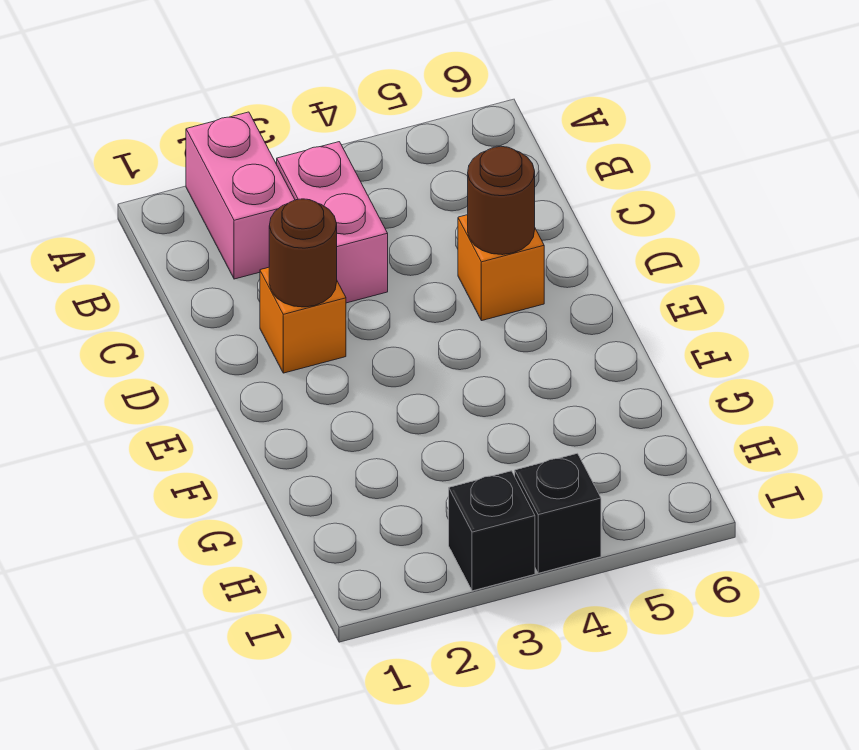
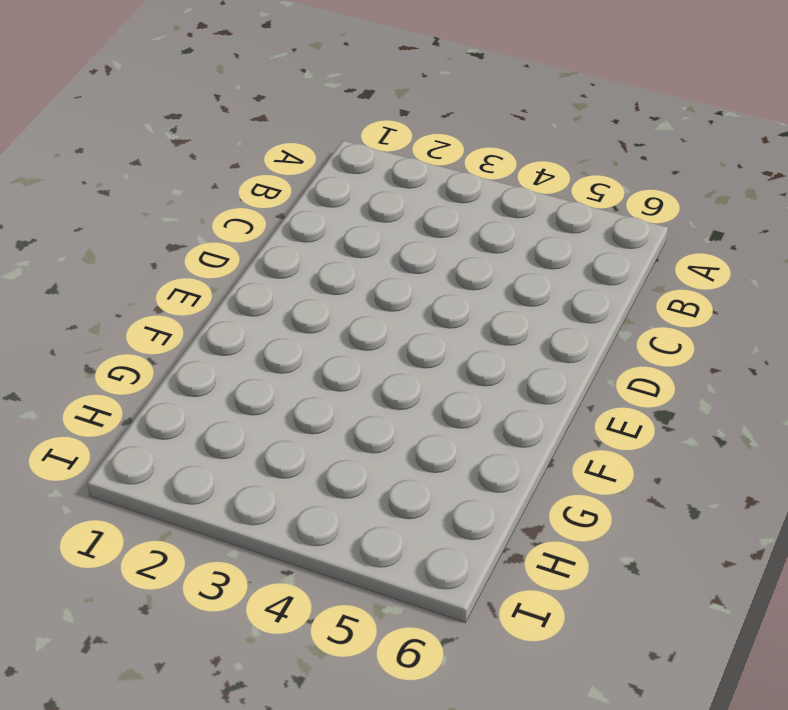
none -> pink brick A2:B2 level 1
none -> pink brick B3:C3 level 1

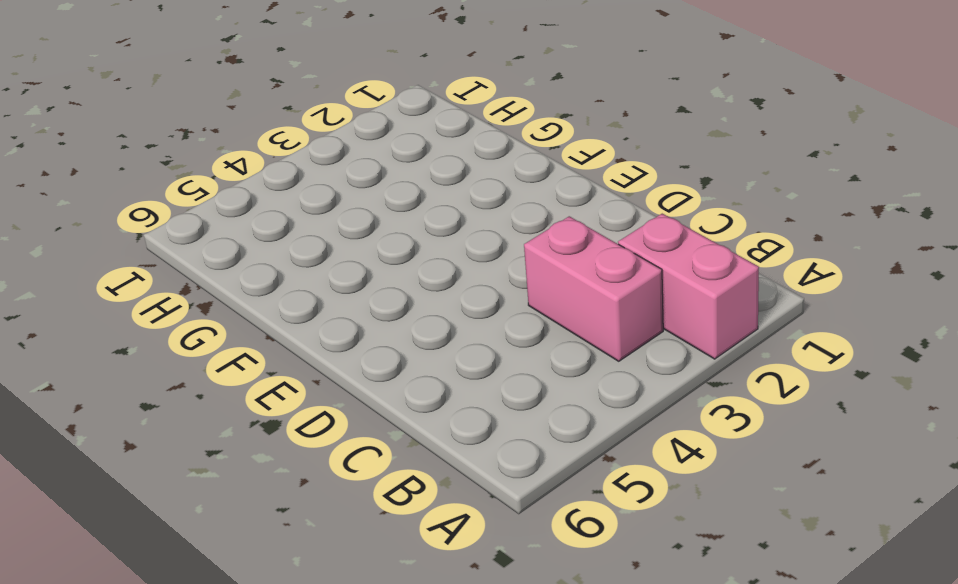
none -> orange brick D2 level 1
none -> orange brick D5 level 1

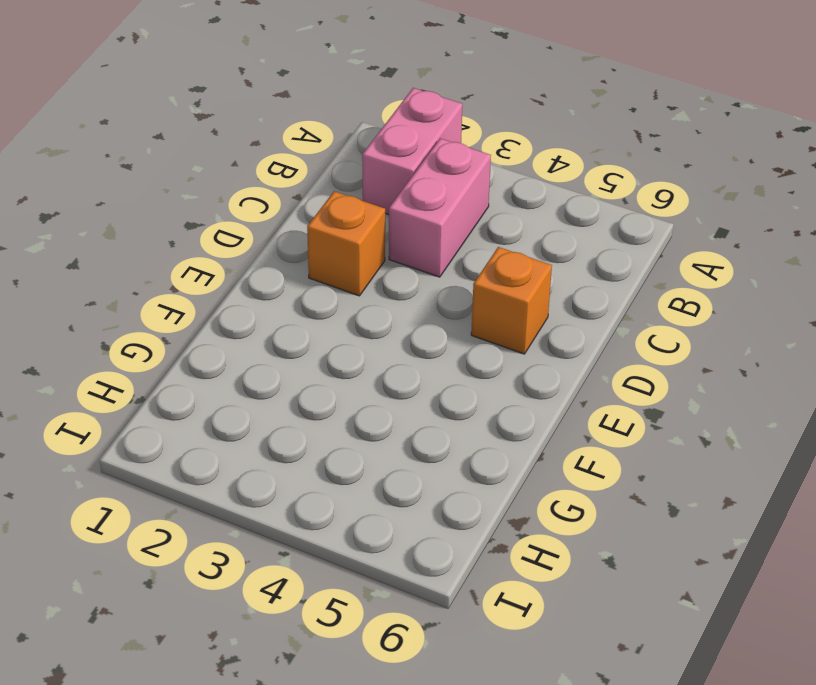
none -> black brick I3 level 1
none -> black brick I4 level 1

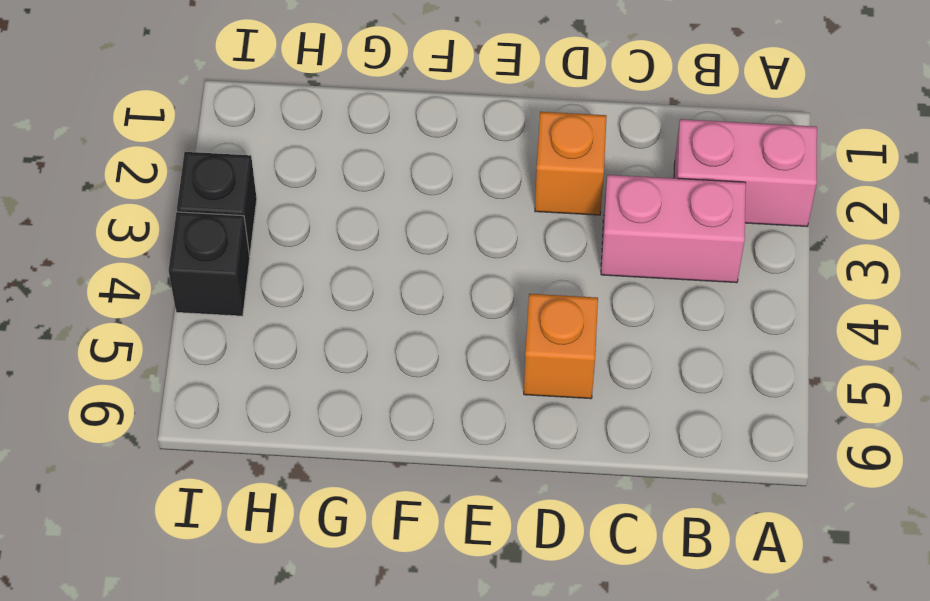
none -> brown round brick D2 level 2
none -> brown round brick D5 level 2

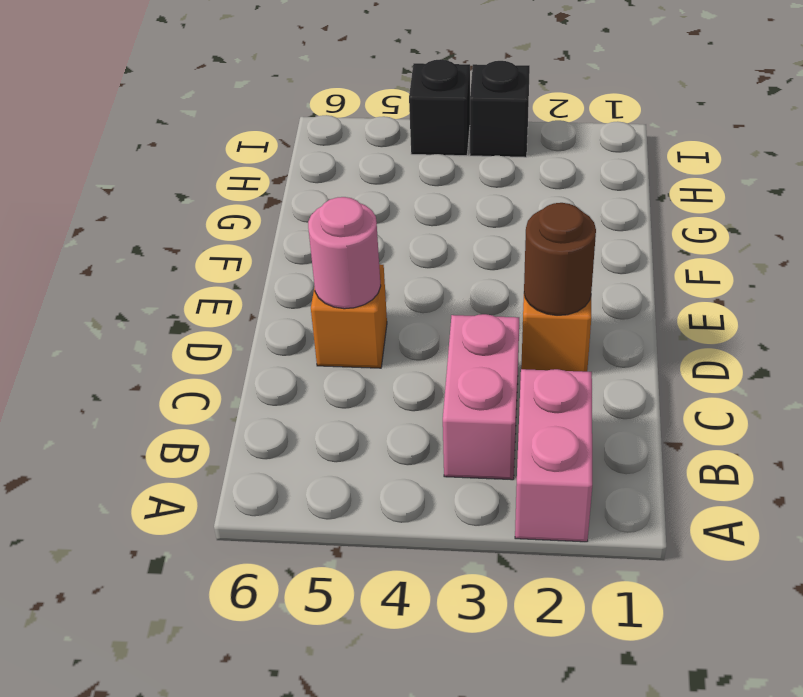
pink round brick D5 level 2 -> brown round brick D5 level 2

